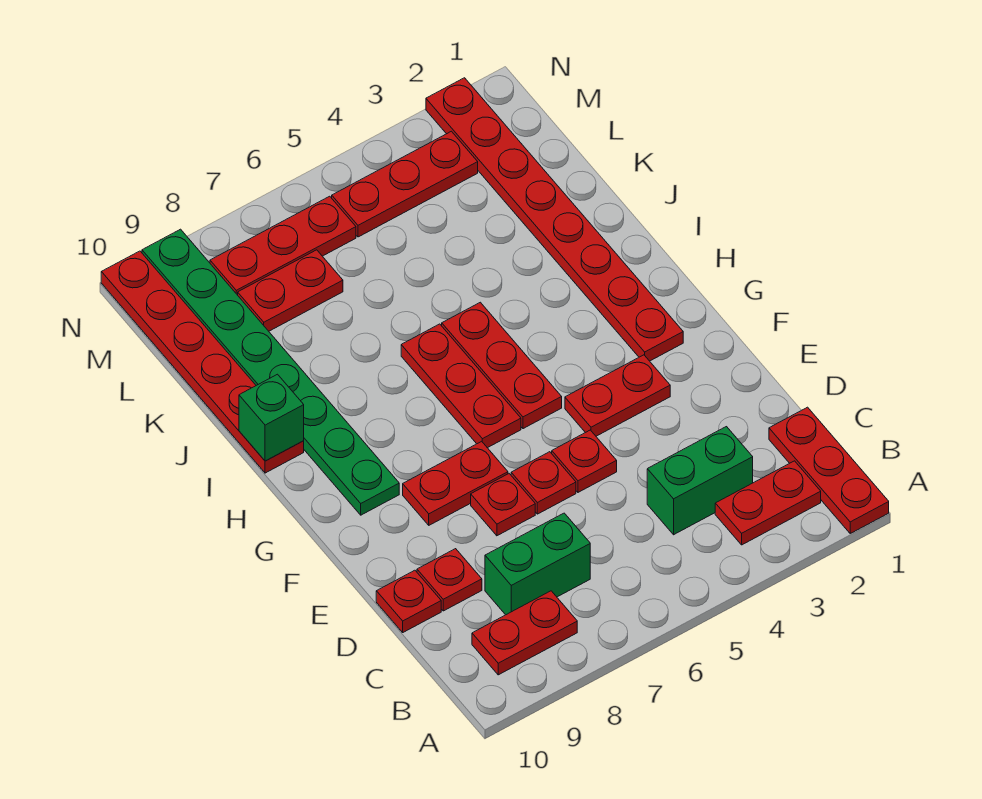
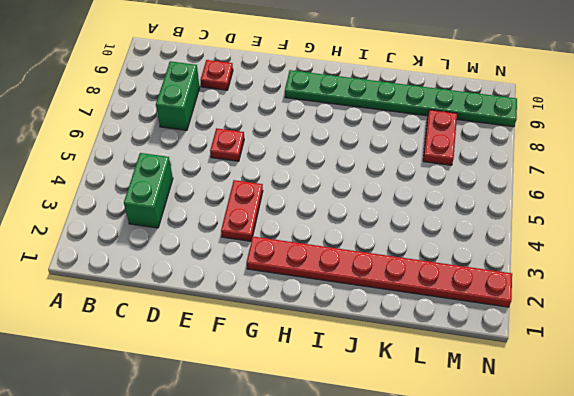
none -> red plate A1:C1 level 1
none -> red plate B2:B3 level 1
none -> red plate B8:B9 level 1

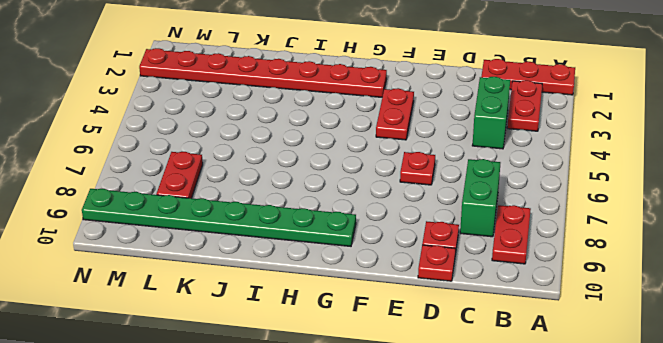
none -> red plate E5 level 1
none -> red plate E7 level 1
none -> red plate F7:F8 level 1

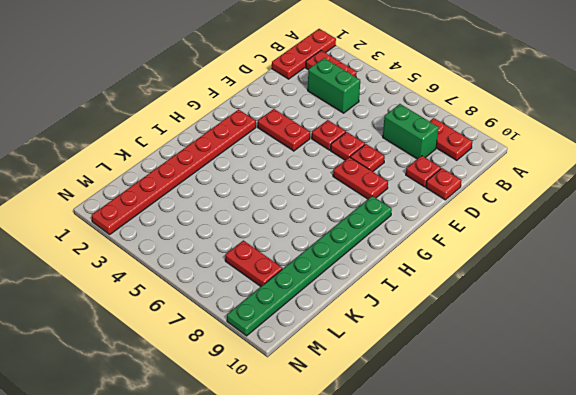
none -> red plate G5:I5 level 1
none -> red plate G6:I6 level 1
none -> red plate I10:N10 level 1

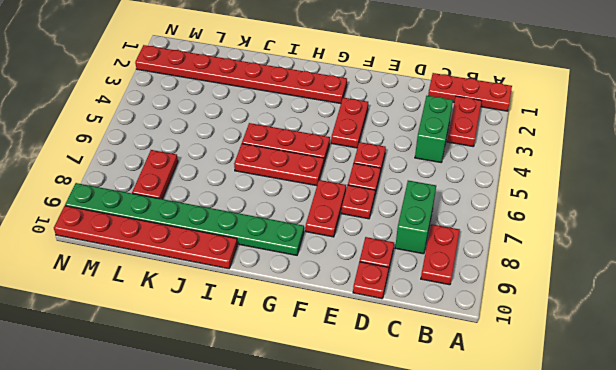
none -> red plate M3:M5 level 1
none -> red plate M6:M8 level 1
none -> green brick I10 level 2

